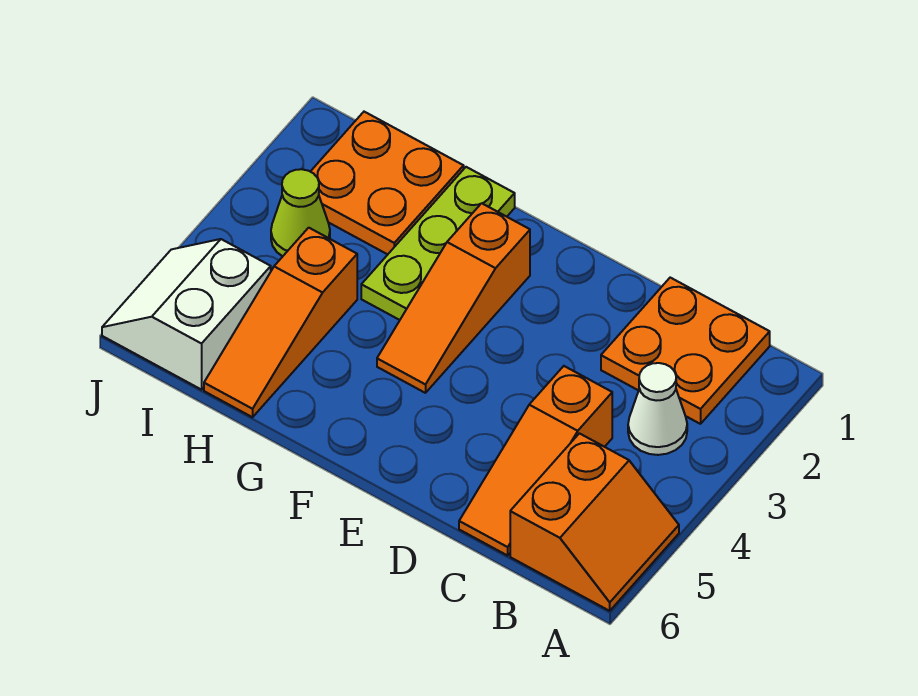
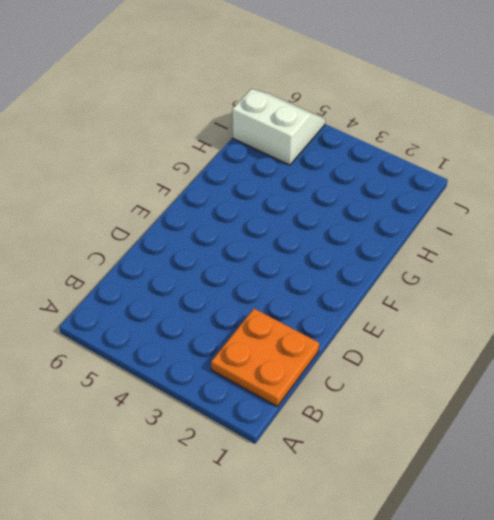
none -> orange slope A5:B6 level 1 top B
none -> white cone B3 level 1

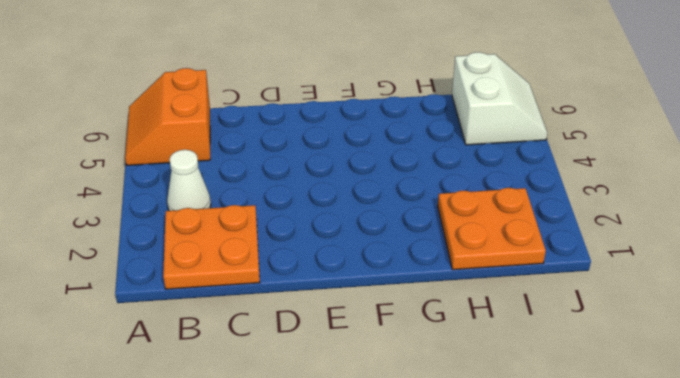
none -> orange slope C4:C6 level 1 top 4
none -> orange slope F2:F4 level 1 top 2

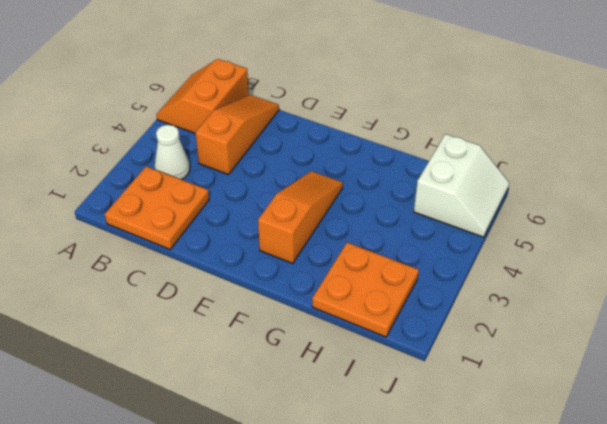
none -> lime plate G1:G3 level 1
none -> orange slope H4:H6 level 1 top 4

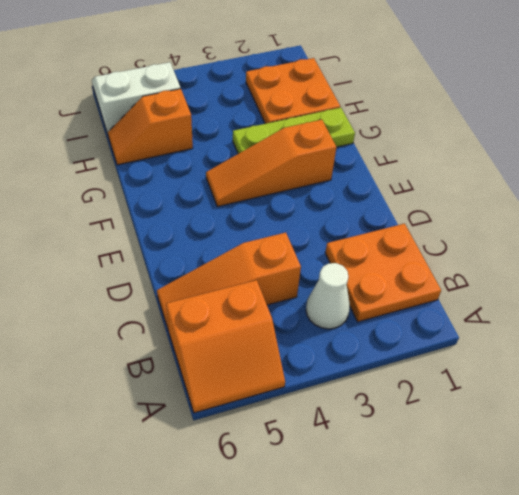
orange slope H5:H6 level 1 top 5 -> orange slope H4:H6 level 1 top 4
none -> lime cone I3 level 1

